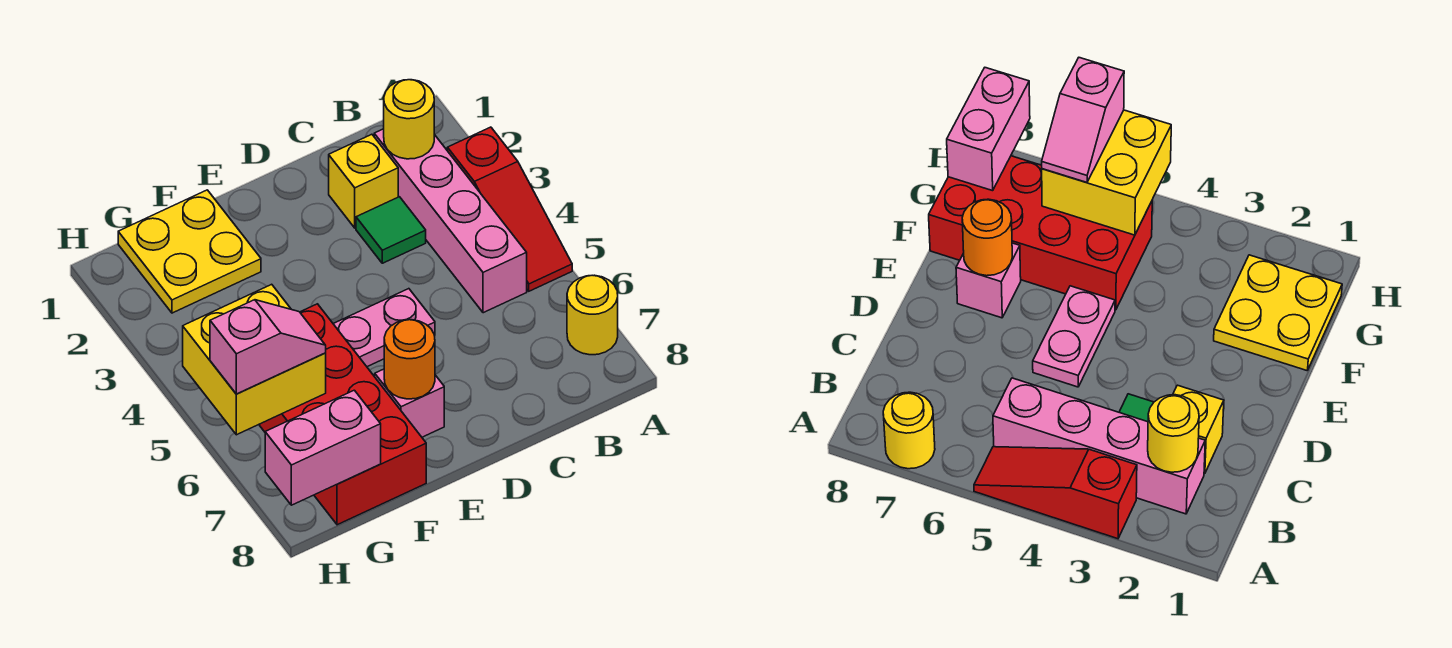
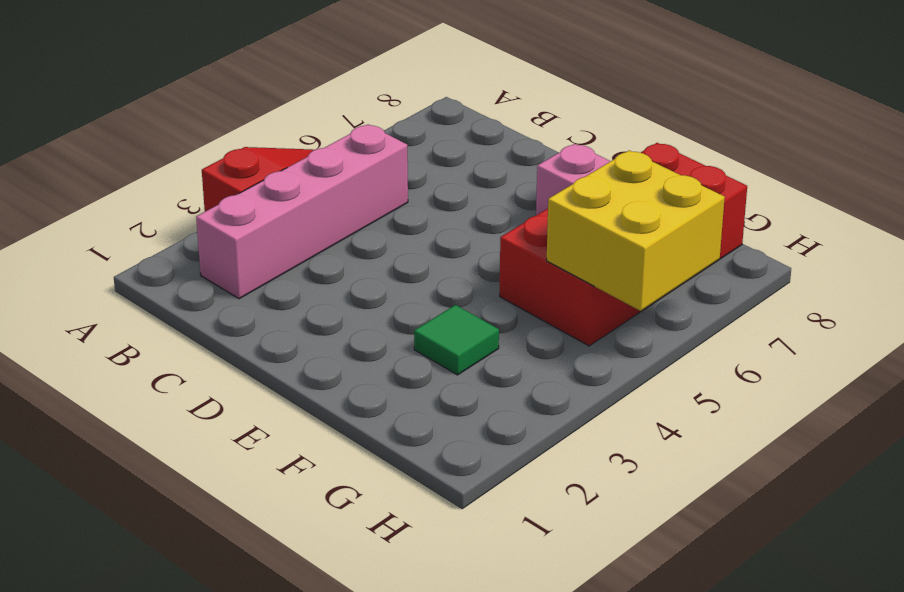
green tile F3 level 1 -> green tile C3 level 1
none -> yellow round brick A7 level 1
none -> yellow brick C2 level 1
none -> pink plate D5:E5 level 1

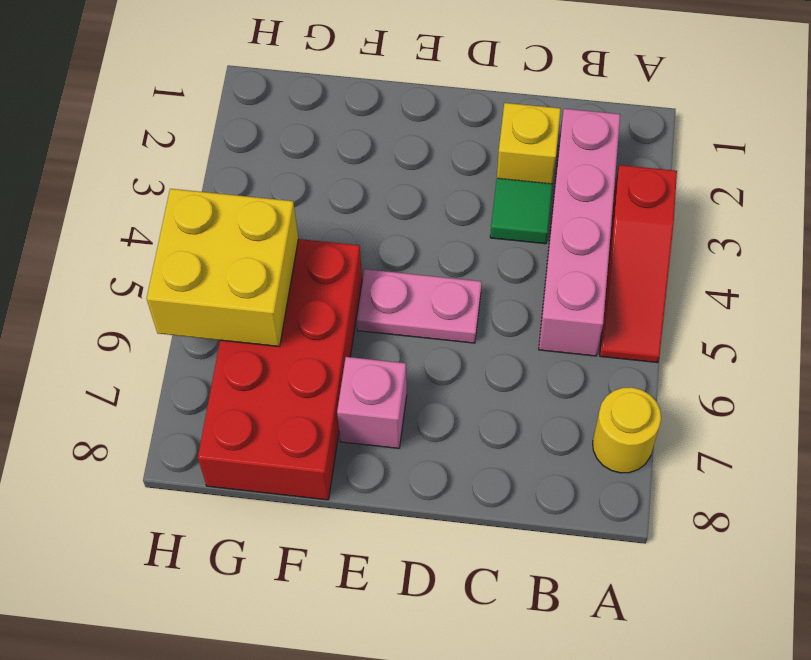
none -> yellow plate F1:G2 level 1
none -> yellow round brick B2 level 2
none -> orange round brick E7 level 2

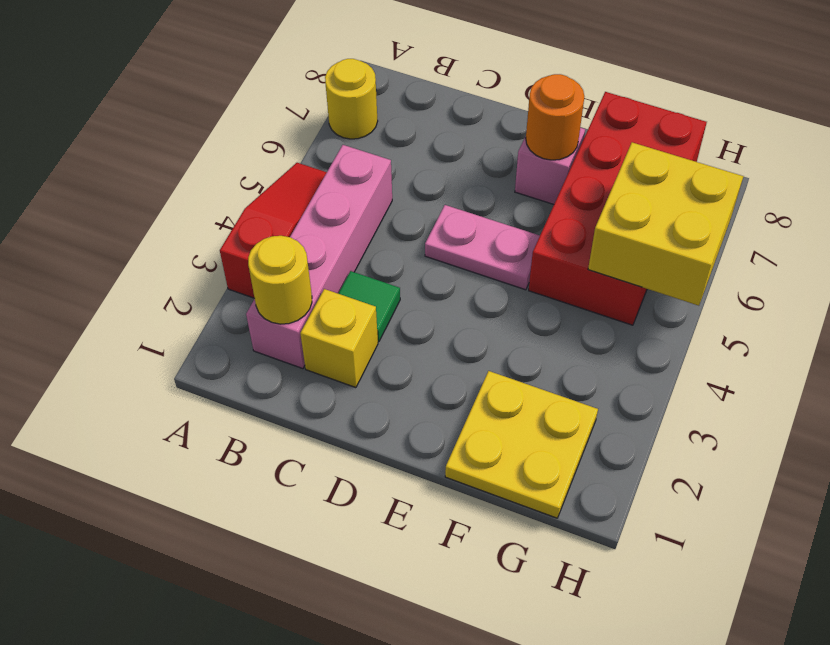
none -> pink brick G8:H8 level 2
none -> pink slope G6:H6 level 3 top H

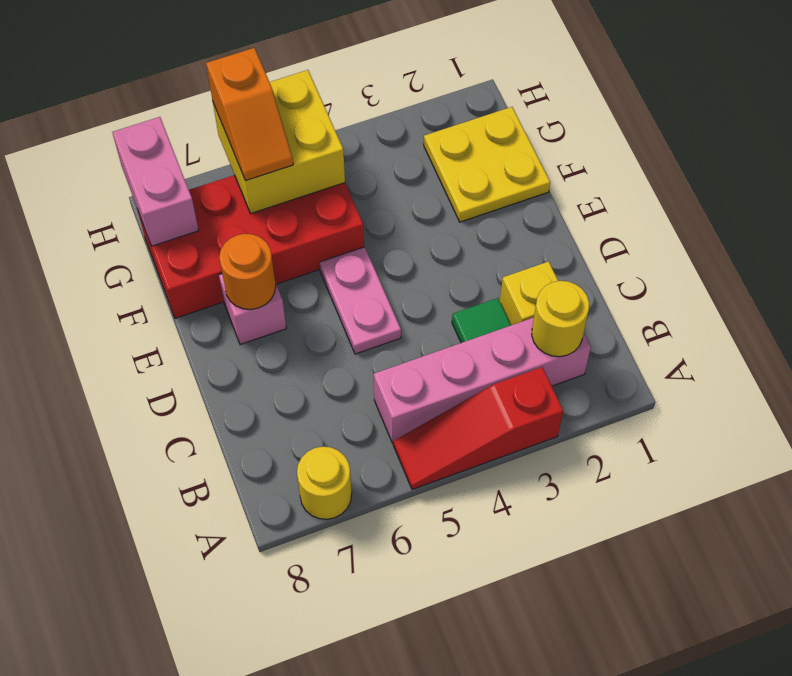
orange slope G6:H6 level 3 top H -> pink slope G6:H6 level 3 top H

